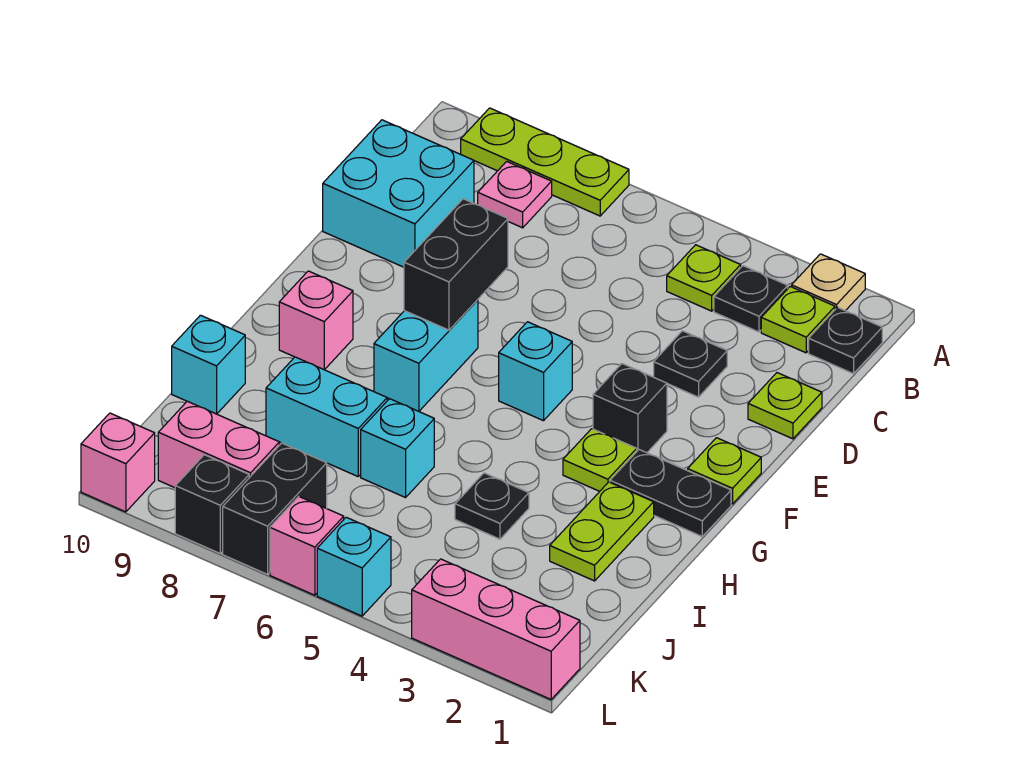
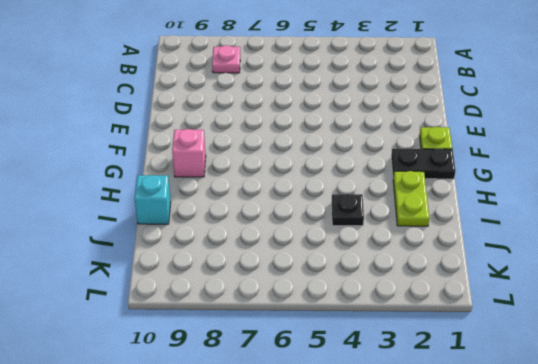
none -> tan plate A2 level 1
none -> lime plate A7:A9 level 1
none -> black plate B1 level 1
none -> lime plate B2 level 1

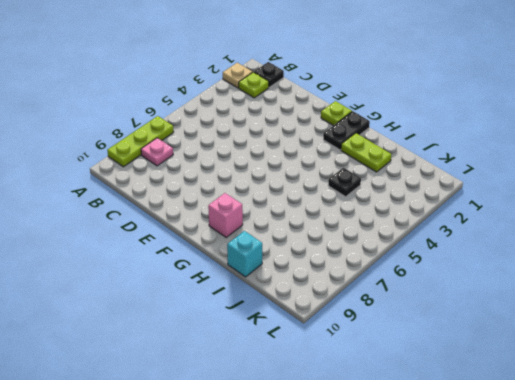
none -> black plate B3 level 1
none -> lime plate B4 level 1
none -> cyan brick C9:D10 level 1
none -> lime plate D1 level 1

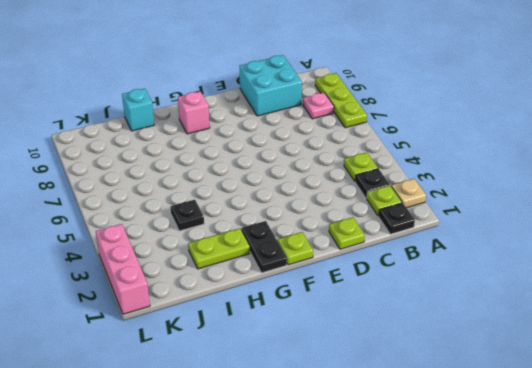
none -> black plate D3 level 1
none -> black brick F3 level 1
none -> cyan brick F5 level 1
none -> cyan brick F7:G7 level 1

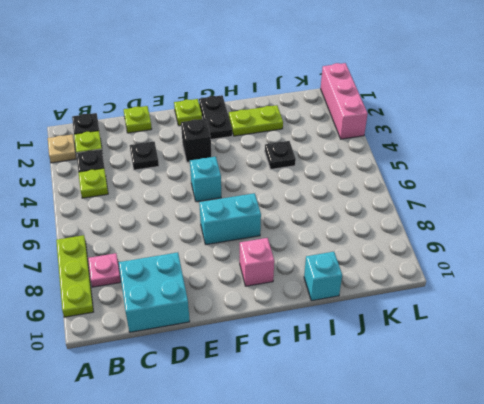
none -> lime plate G3 level 1
none -> cyan brick I6 level 1
none -> cyan brick I7:I8 level 1
none -> black brick K7:L7 level 1

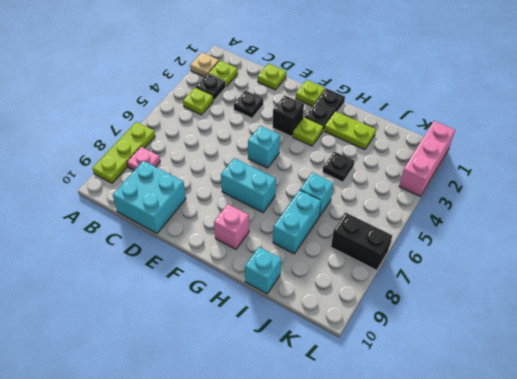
none -> black plate B1 level 1
none -> pink brick K8:K9 level 1
none -> cyan brick L5 level 1
none -> pink brick L6 level 1

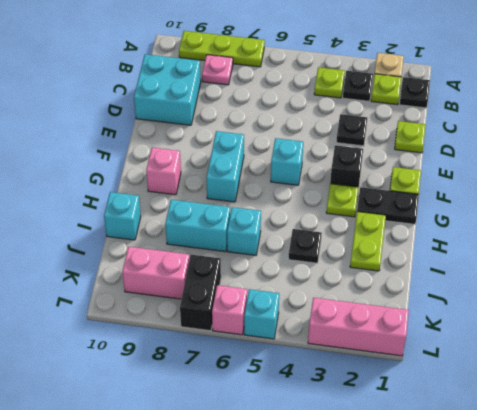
none -> black brick L8 level 1
none -> pink brick L10 level 1
none -> black brick E7:F7 level 2

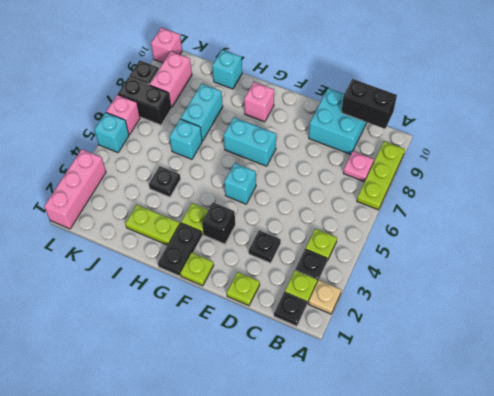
black brick B10:C10 level 2 -> black brick E7:F7 level 2

